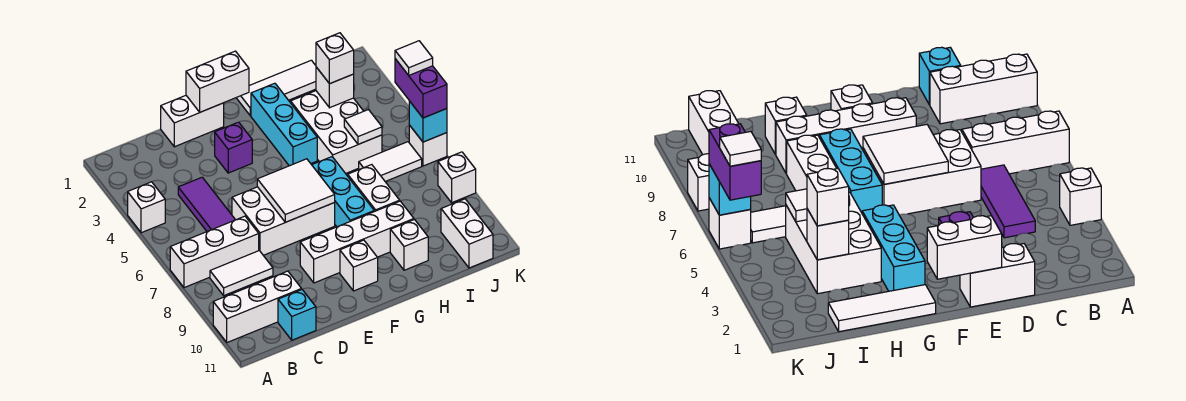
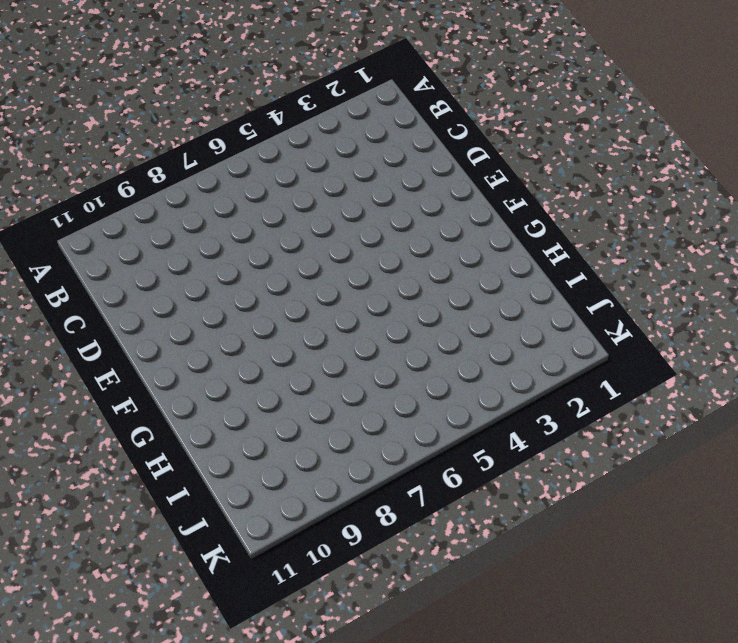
none -> white brick A4 level 1
none -> white brick A7:C7 level 1
none -> white brick A10:C10 level 1

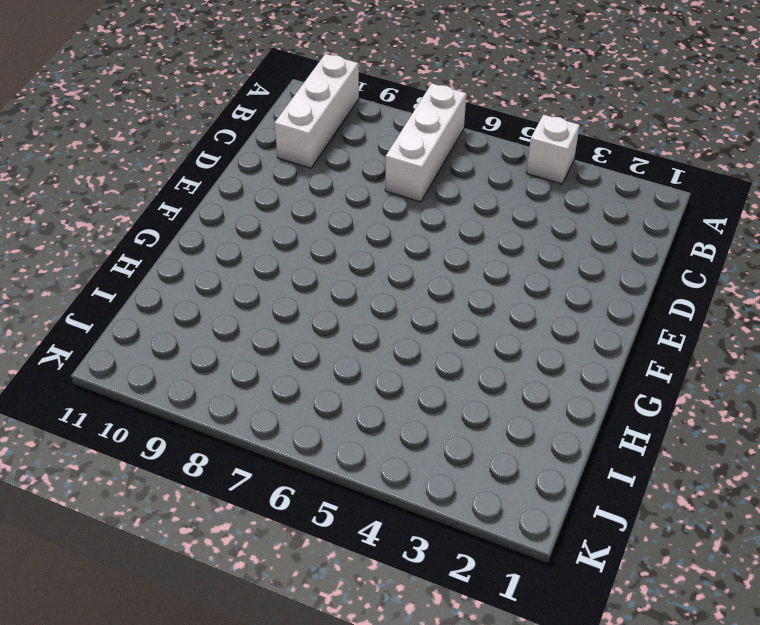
none -> white tile B8:C8 level 1
none -> purple tile C4:C6 level 1
none -> cyan brick C11 level 1

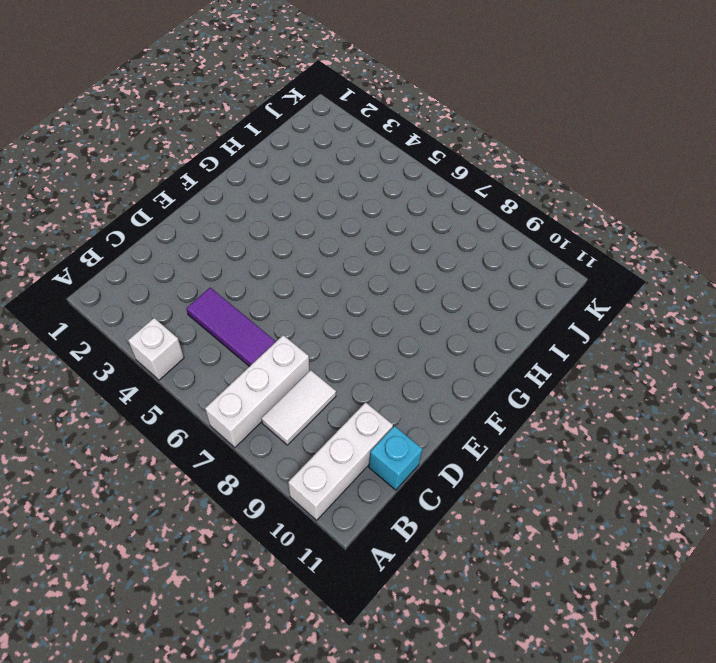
none -> white brick D1:E1 level 1
none -> white brick D6:F7 level 1
none -> purple brick E3 level 1

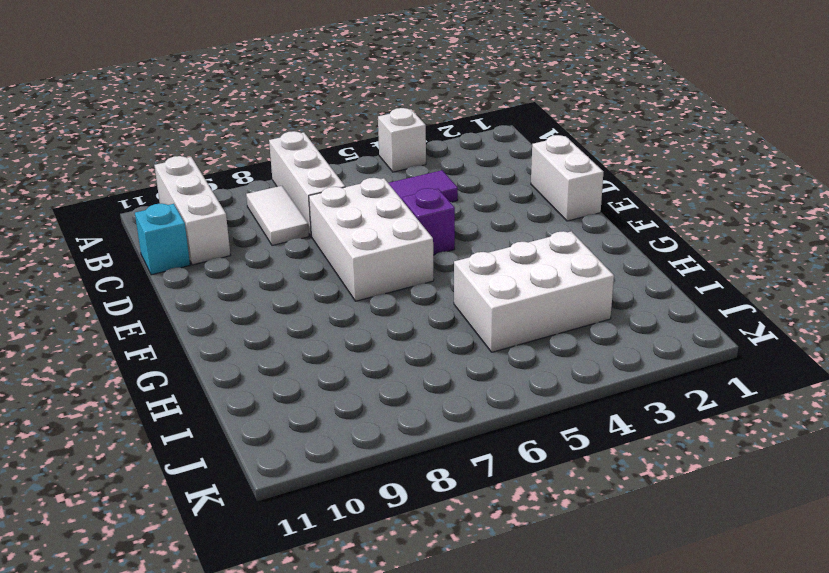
purple brick E5 level 1 -> purple brick E3 level 1
none -> white brick E9:H9 level 1
none -> white brick F10 level 1
none -> white tile G1:I1 level 1

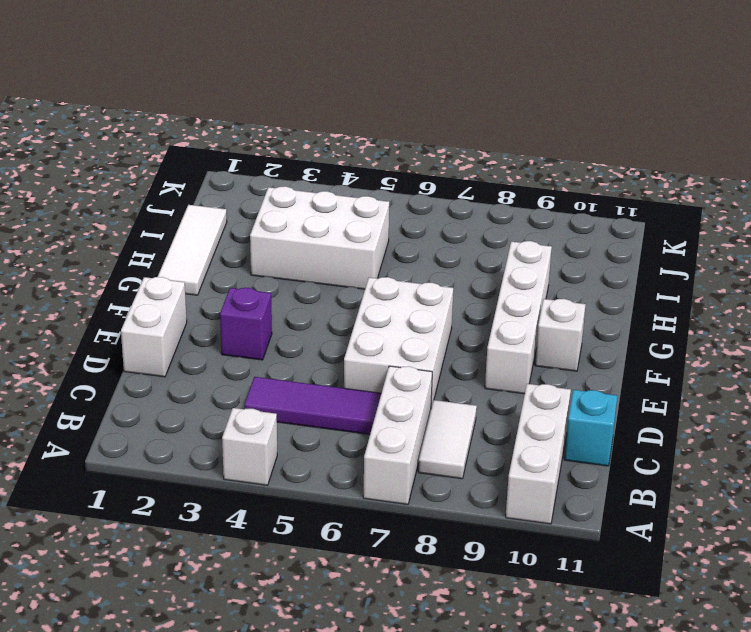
none -> cyan brick G2:G4 level 1
none -> cyan brick G6:G8 level 1
none -> white brick H7:H8 level 1

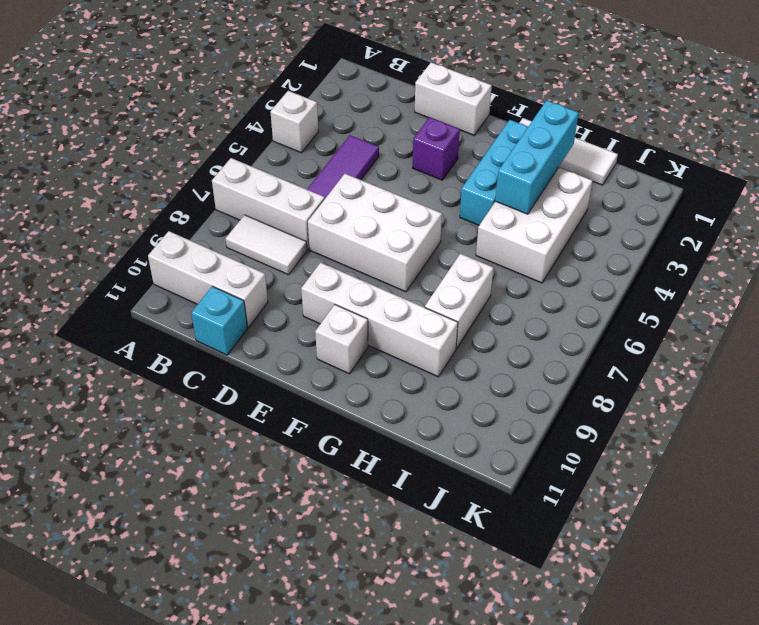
cyan brick H2:H4 level 2 -> cyan brick G6:G8 level 1
none -> white brick H10 level 1
none -> white tile I6:J6 level 1
none -> white brick J10:J11 level 1

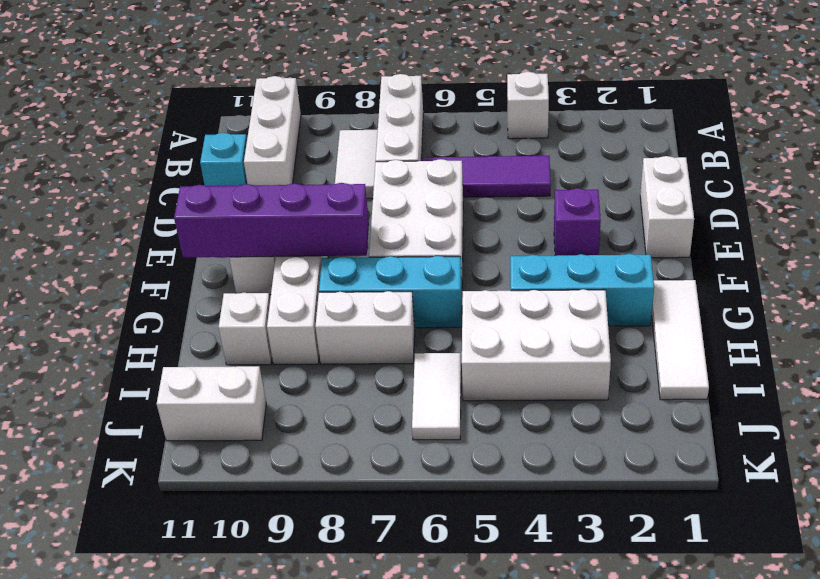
purple brick F8:F11 level 2 -> none
none -> white brick K6 level 1
none -> white brick K8 level 1
none -> white brick E1:F1 level 2

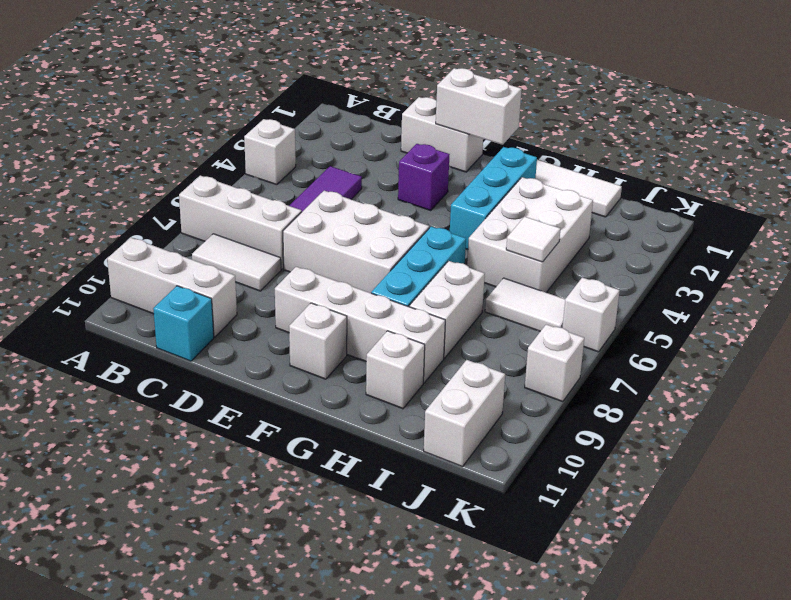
none -> white tile E6:F7 level 2
none -> white brick I3 level 2
none -> cyan brick K6 level 2

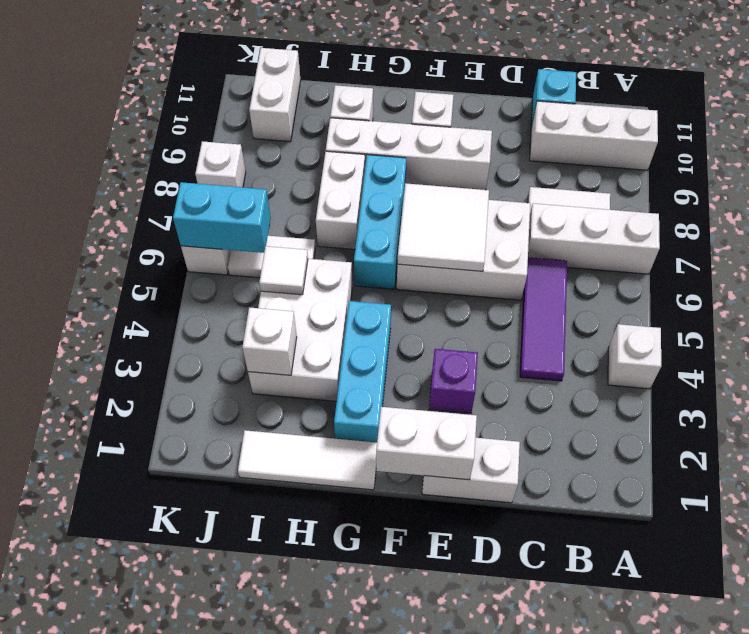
cyan brick J6:K6 level 2 -> cyan brick K6 level 2
none -> white brick I3 level 3
none -> purple brick K5:K6 level 3
none -> white tile K5 level 4

